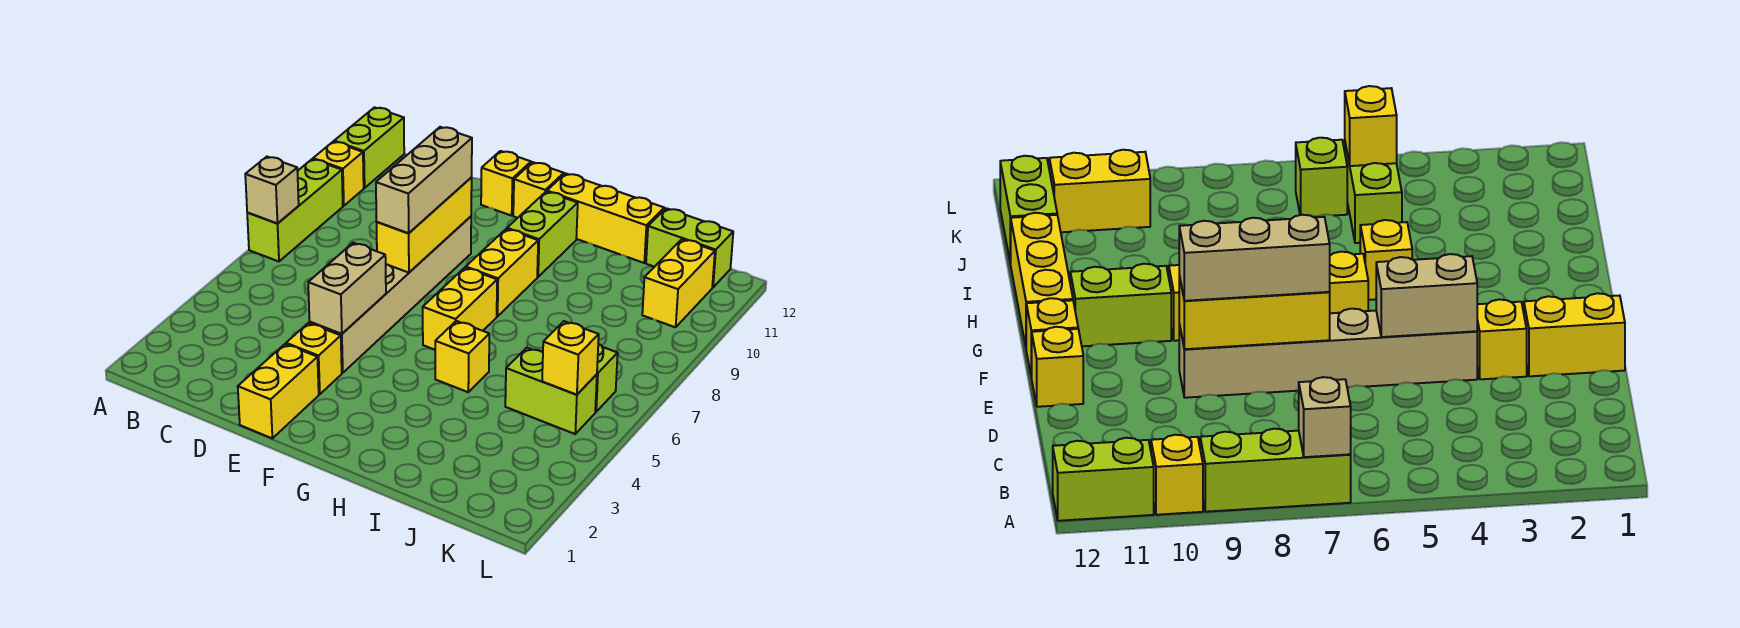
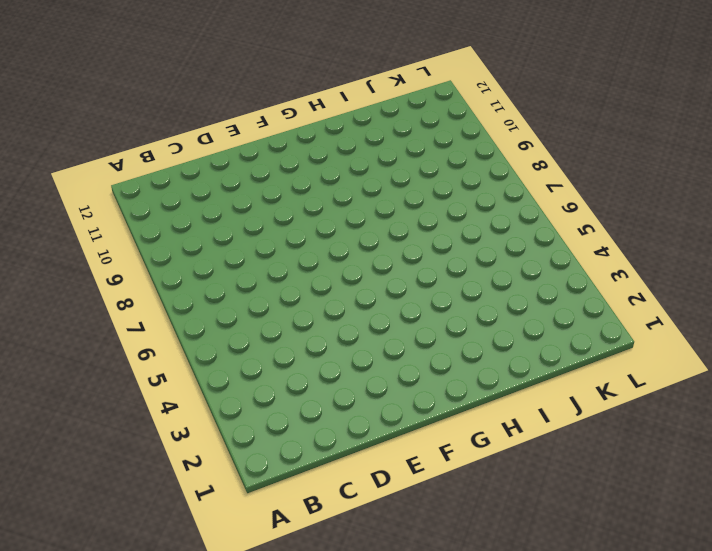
none -> lime brick A7:A9 level 1
none -> yellow brick A10 level 1
none -> lime brick A11:A12 level 1

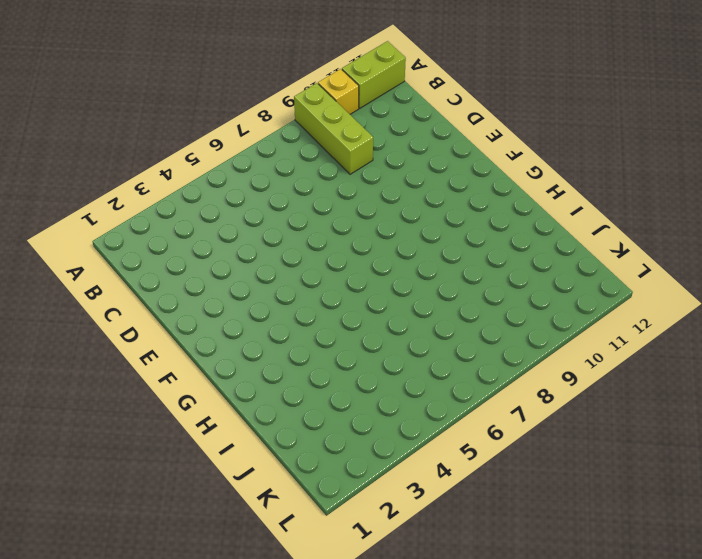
lime brick A9:C9 level 1 -> lime brick A7:A9 level 1
none -> yellow brick E1:E2 level 1
none -> yellow brick E3 level 1
none -> tan brick E4:E9 level 1

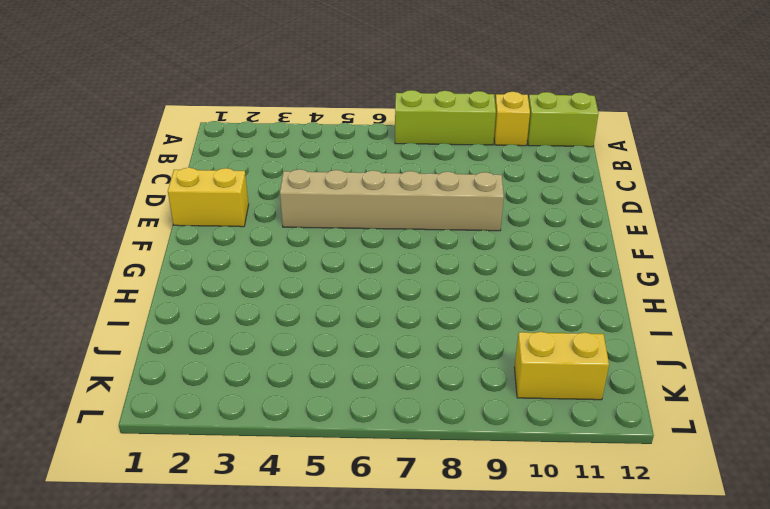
none -> yellow brick E3 level 1
none -> yellow brick E12 level 1
none -> yellow brick F12 level 1

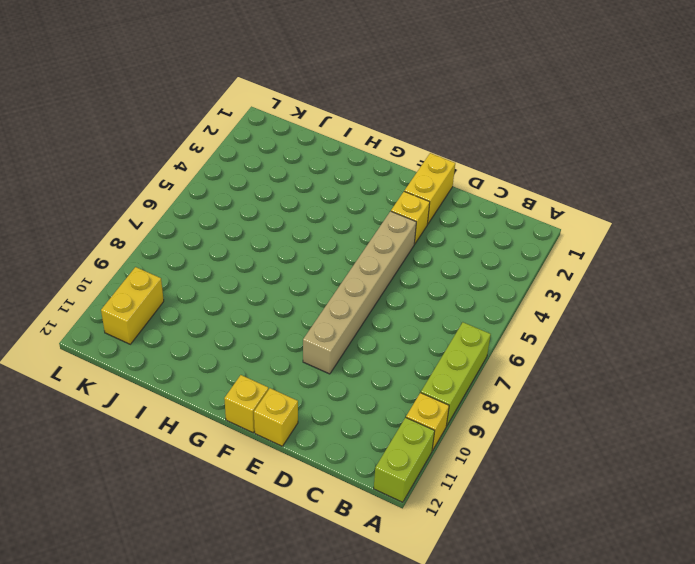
none -> yellow brick G6:G7 level 1
none -> yellow brick G8:G9 level 1
none -> lime brick G10:G11 level 1

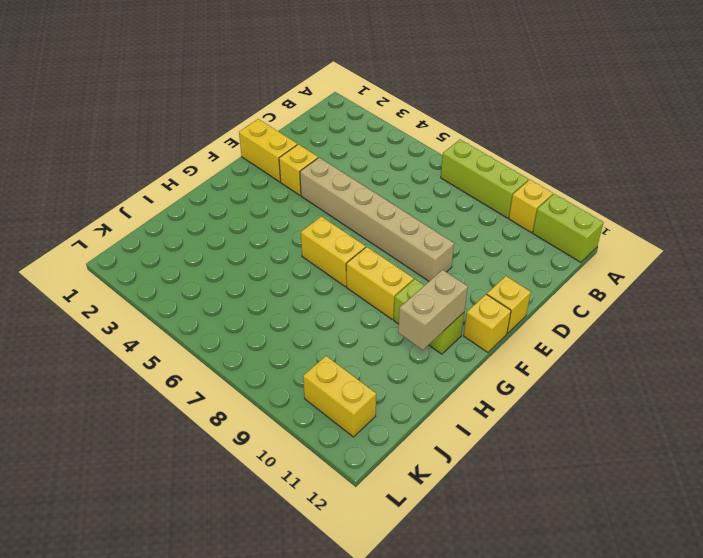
tan brick G11:H11 level 2 -> tan brick E4:E5 level 2
none -> yellow brick G12:I12 level 1
none -> yellow brick H5 level 1
none -> lime brick J5:K5 level 1

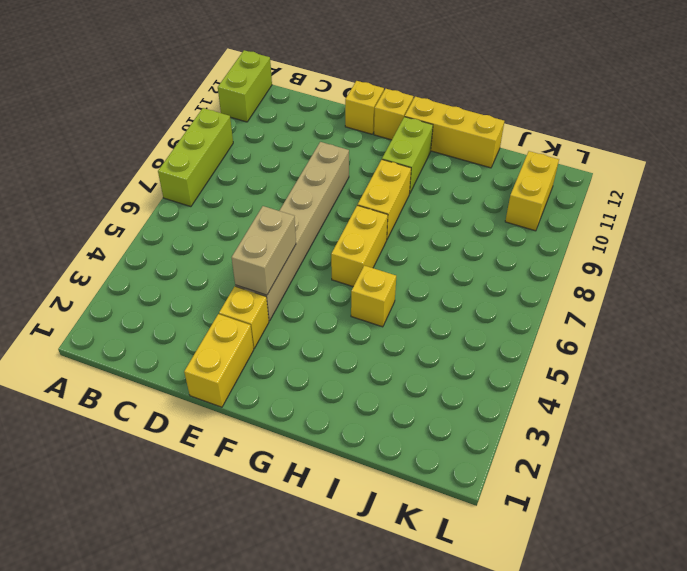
none -> yellow brick A10 level 1
none -> lime brick J5:K5 level 1
none -> lime brick J12:K12 level 1

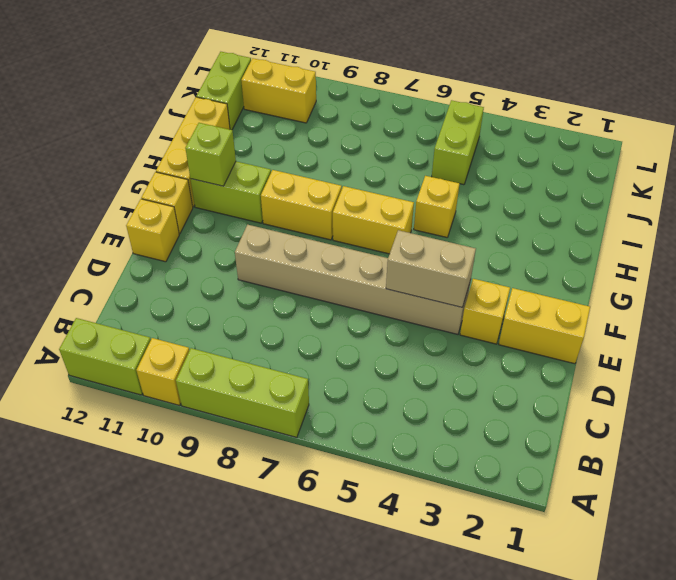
lime brick G11 level 2 -> lime brick K6 level 1
none -> tan brick A7 level 2
none -> yellow brick E7:E9 level 2
none -> yellow brick K5 level 2

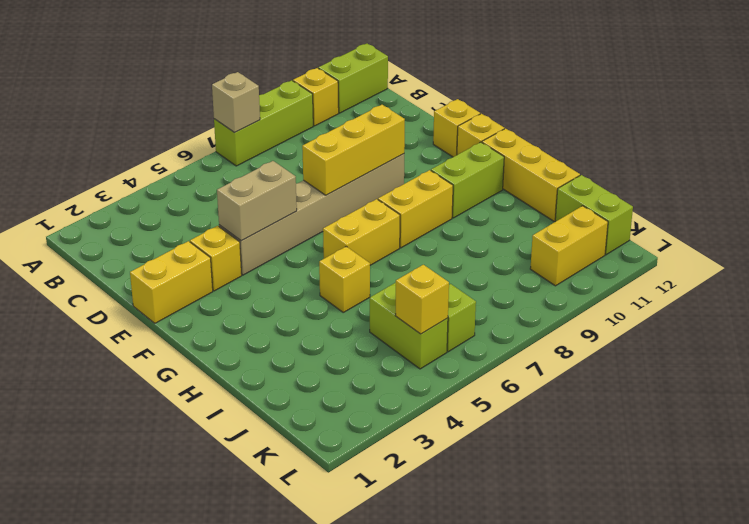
none -> tan brick E7:E9 level 3

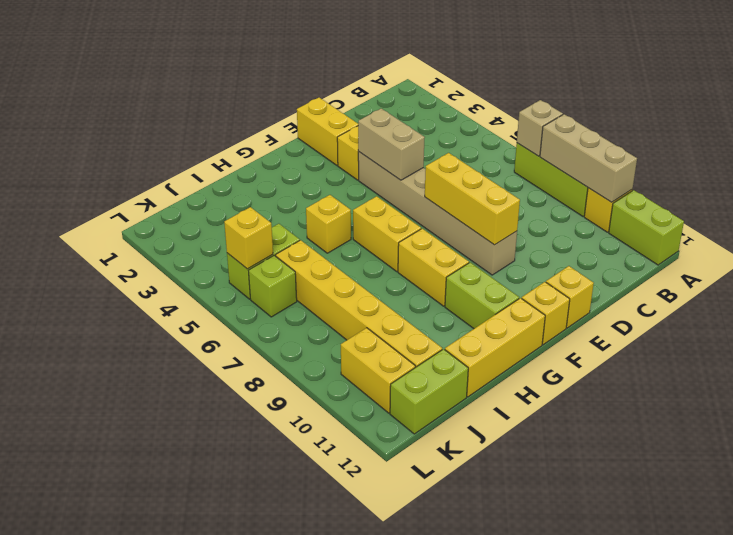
tan brick A8:A10 level 2 -> tan brick E7:E9 level 3
yellow brick J6:J11 level 1 -> none

